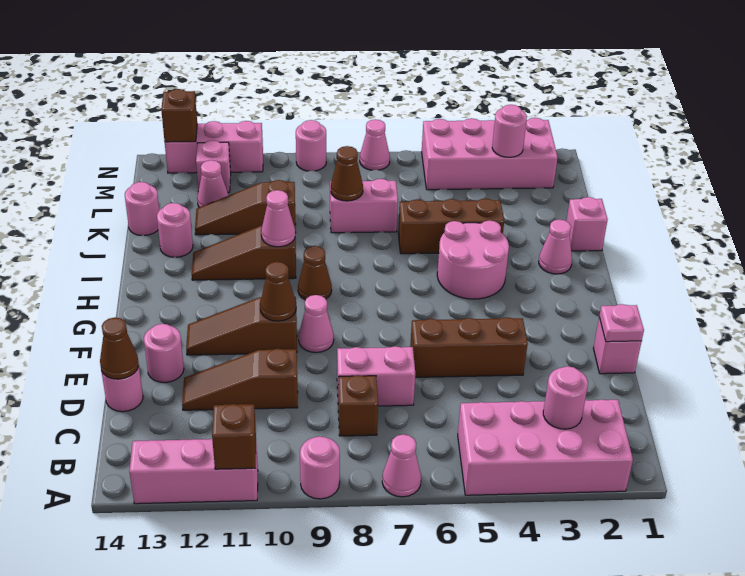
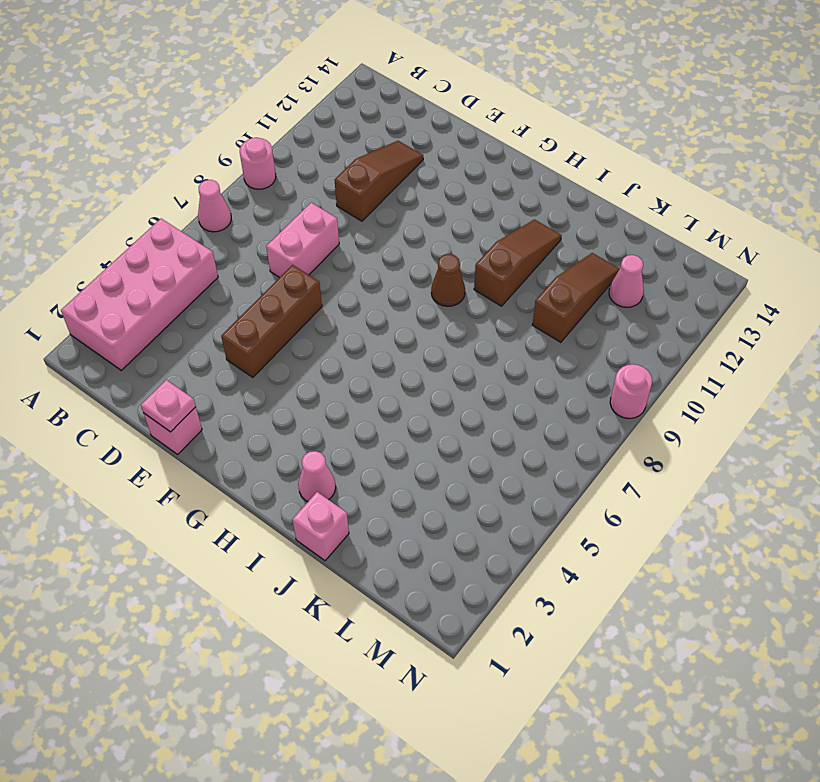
none -> pink brick A11:A13 level 1
none -> brown brick C8 level 1
none -> pink round brick D14 level 1
none -> pink round brick E13 level 1

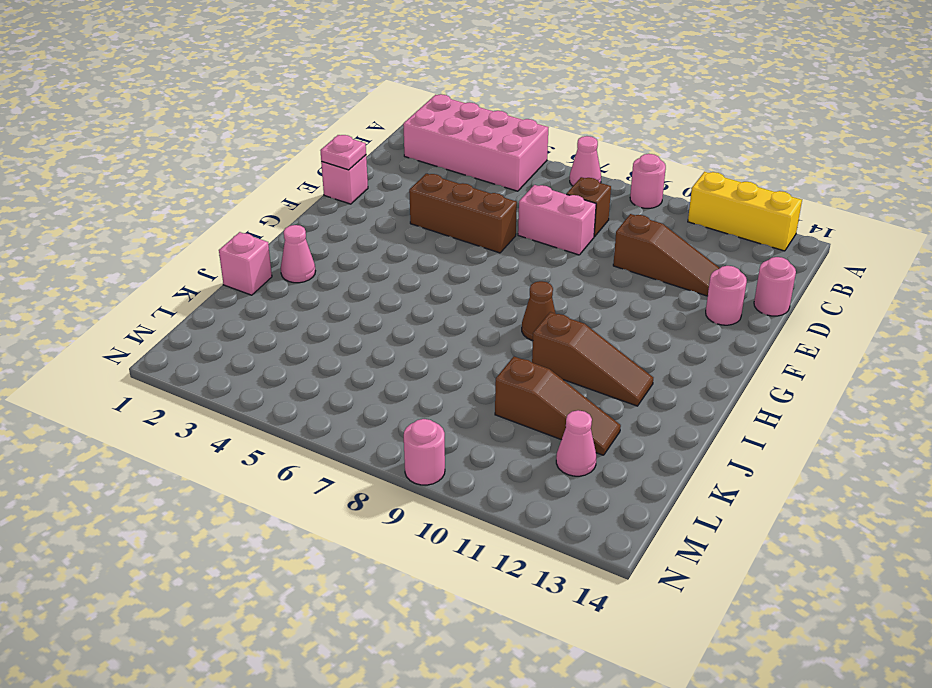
yellow brick A11:A13 level 1 -> pink brick A11:A13 level 1
none -> pink cone F9 level 1
none -> brown slope F10:F12 level 1 top 10
none -> pink round brick H4:I5 level 1
none -> brown brick J4:J6 level 1

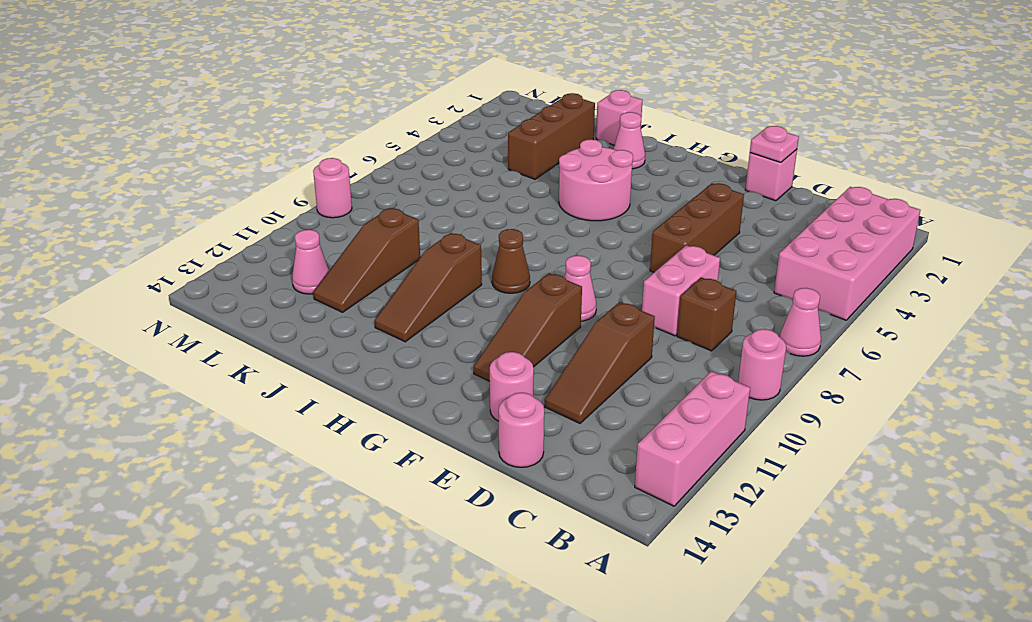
brown brick K2:K4 level 1 -> brown brick J4:J6 level 1
none -> pink round brick J13 level 1
none -> pink brick K7:K8 level 1
none -> pink round brick K14 level 1
none -> pink brick M2:N5 level 1

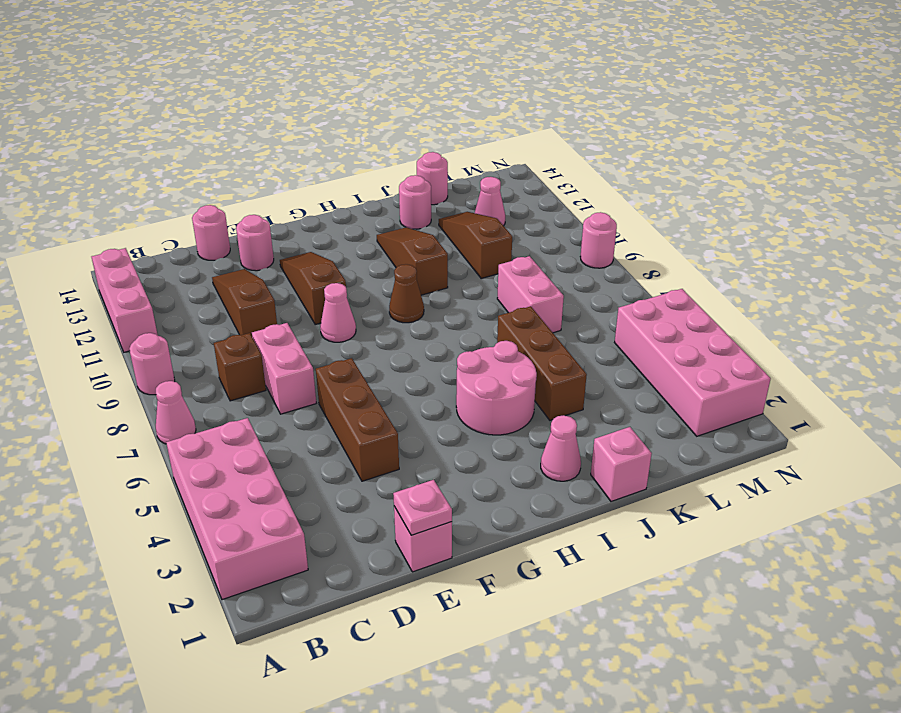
none -> pink brick M12 level 1
none -> pink cone N7 level 1
none -> pink brick N11:N13 level 1
none -> brown brick A11 level 2

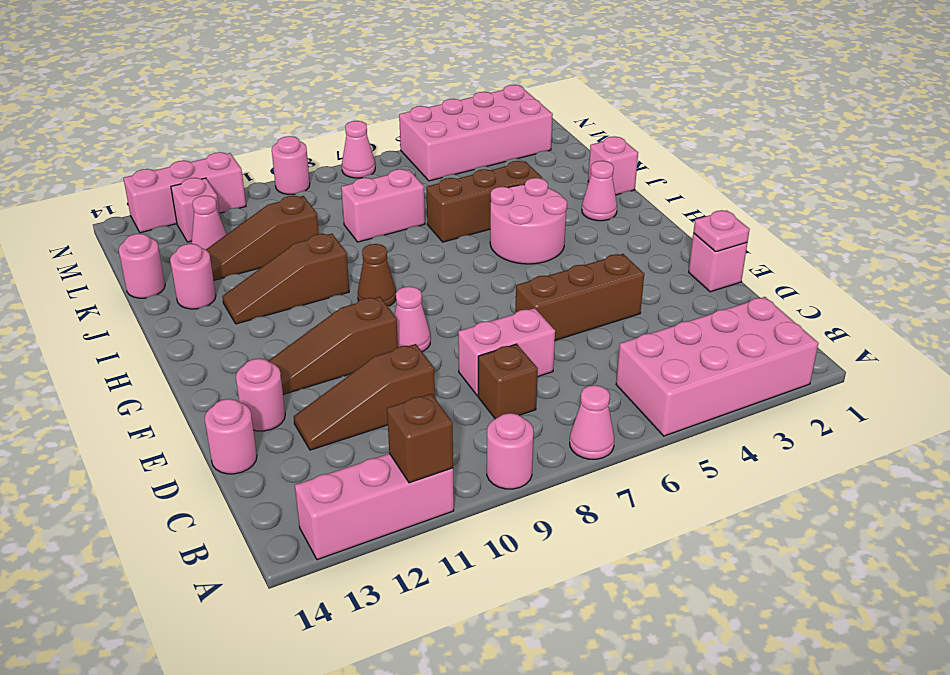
none -> pink round brick B3 level 2
none -> brown cone D14 level 2
none -> brown cone F10 level 2
none -> pink cone I10 level 2

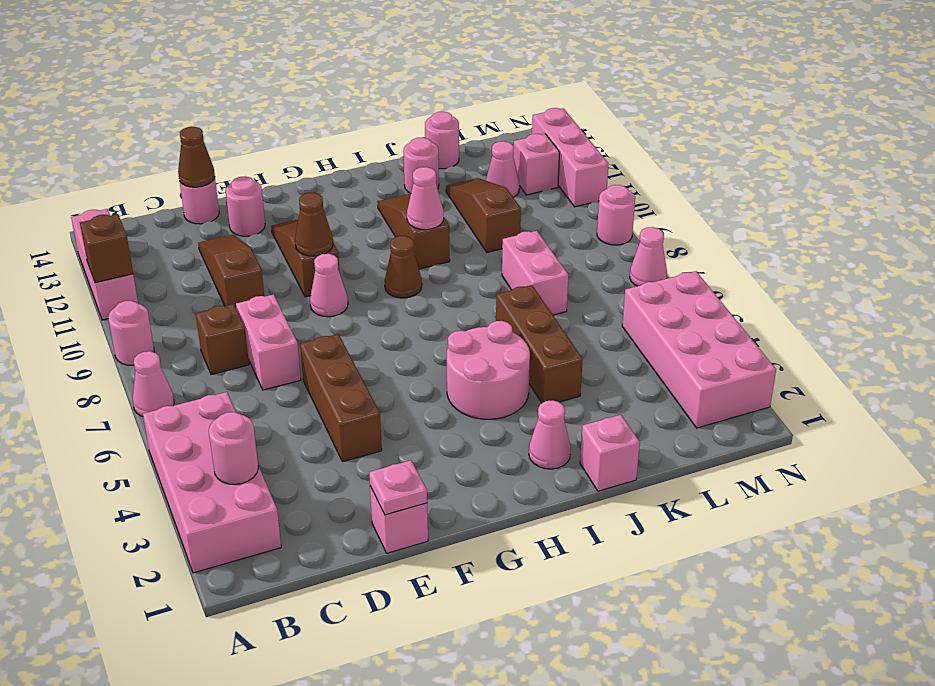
none -> brown cone K8 level 2
none -> pink round brick M3 level 2
none -> brown brick N13 level 2

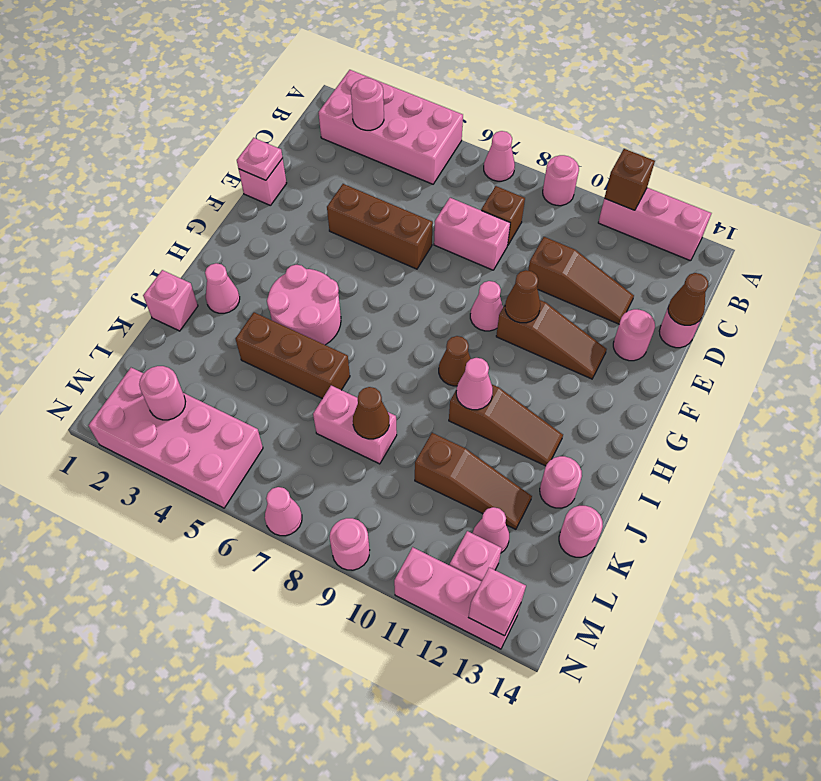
pink brick N13 level 2 -> brown brick N13 level 2

